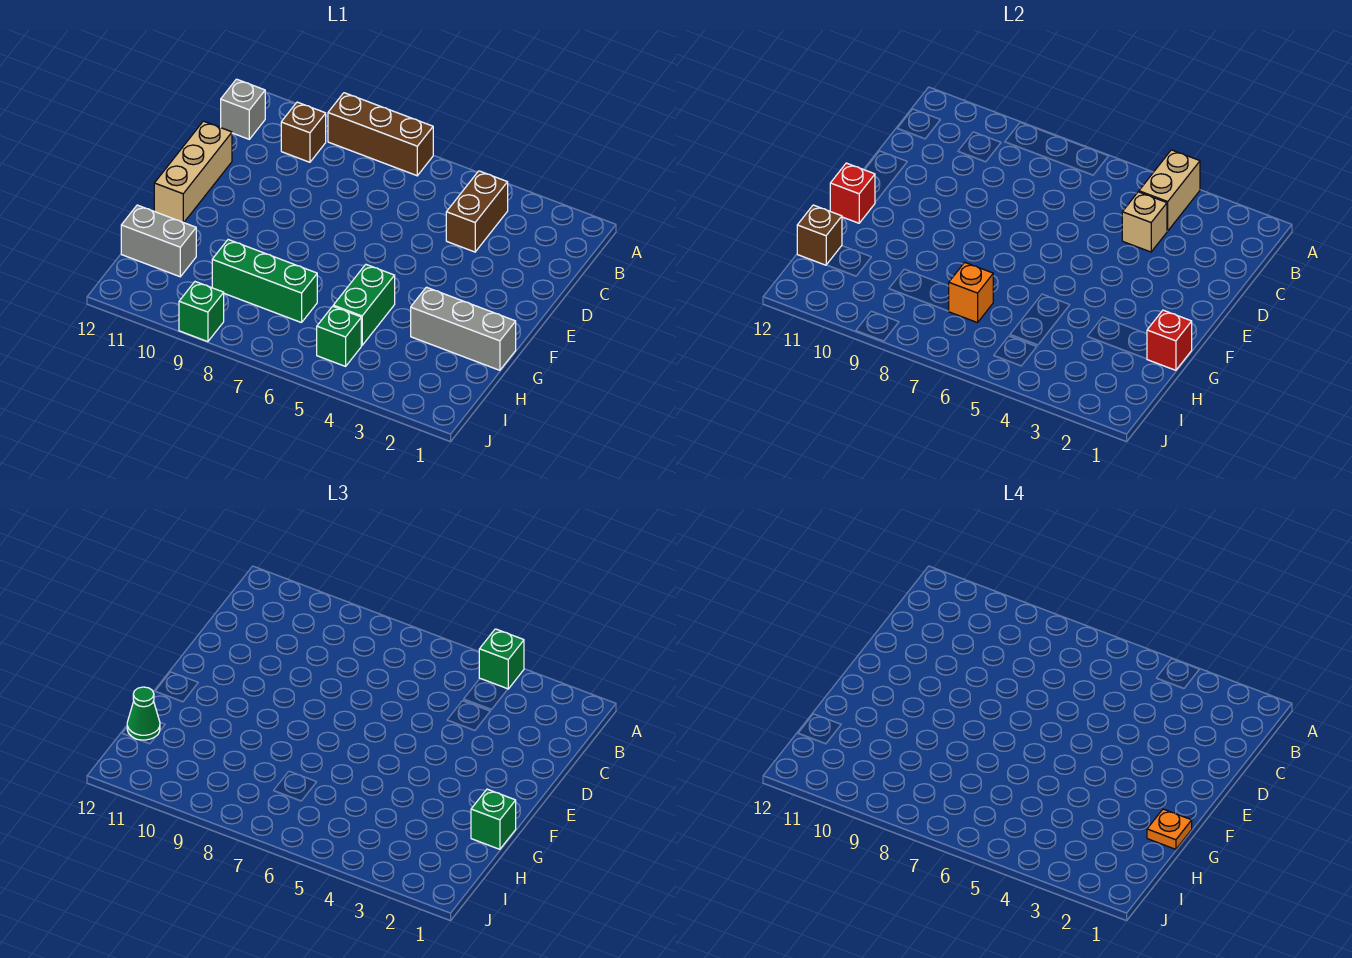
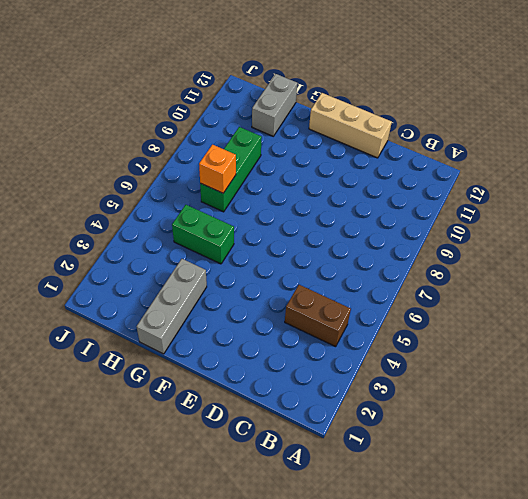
none -> brown brick A7:A9 level 1
none -> brown brick B10 level 1
none -> grey brick B12 level 1

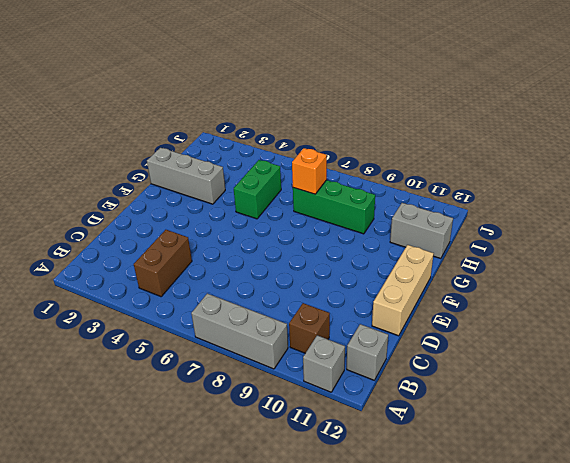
grey brick A7:A9 level 1 -> brown brick A7:A9 level 1
grey brick A11 level 1 -> none
none -> green brick I5 level 1
none -> green brick J9 level 1
none -> tan brick A4:B4 level 2

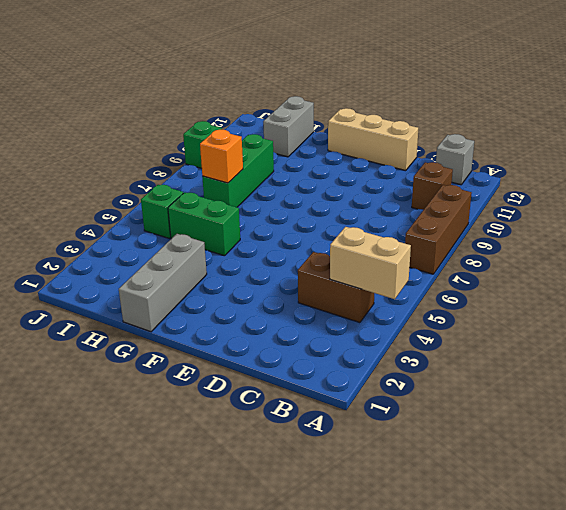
none -> tan brick C4 level 2
none -> red brick F12 level 2
none -> red brick G1 level 2

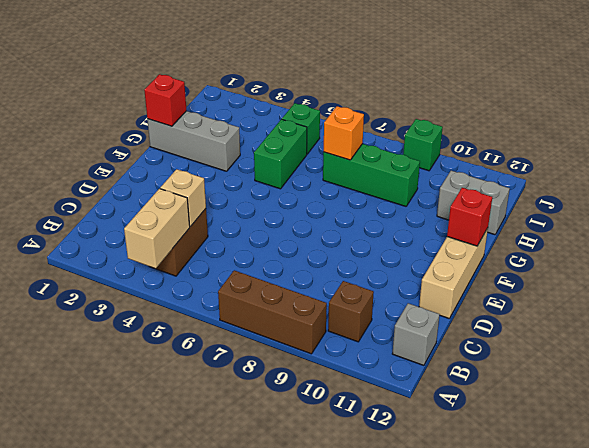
none -> brown brick H12 level 2
none -> green brick A4 level 3
none -> green brick G1 level 3

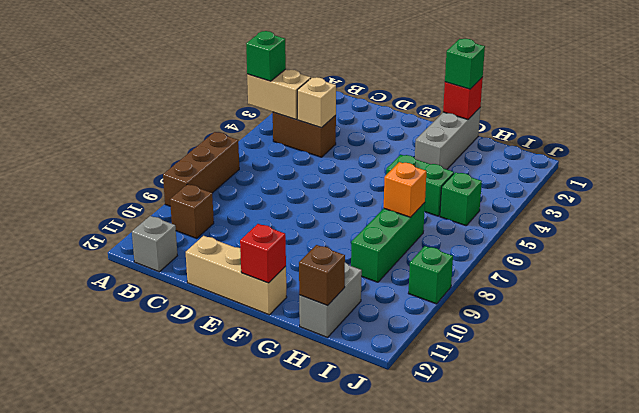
none -> green cone H12 level 3
none -> orange plate G1 level 4

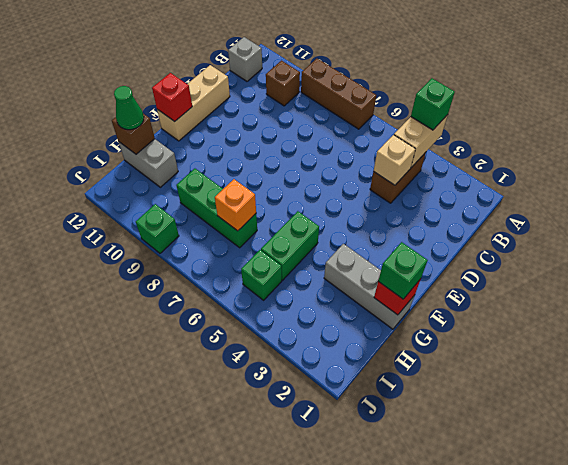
none -> orange plate G1 level 4

